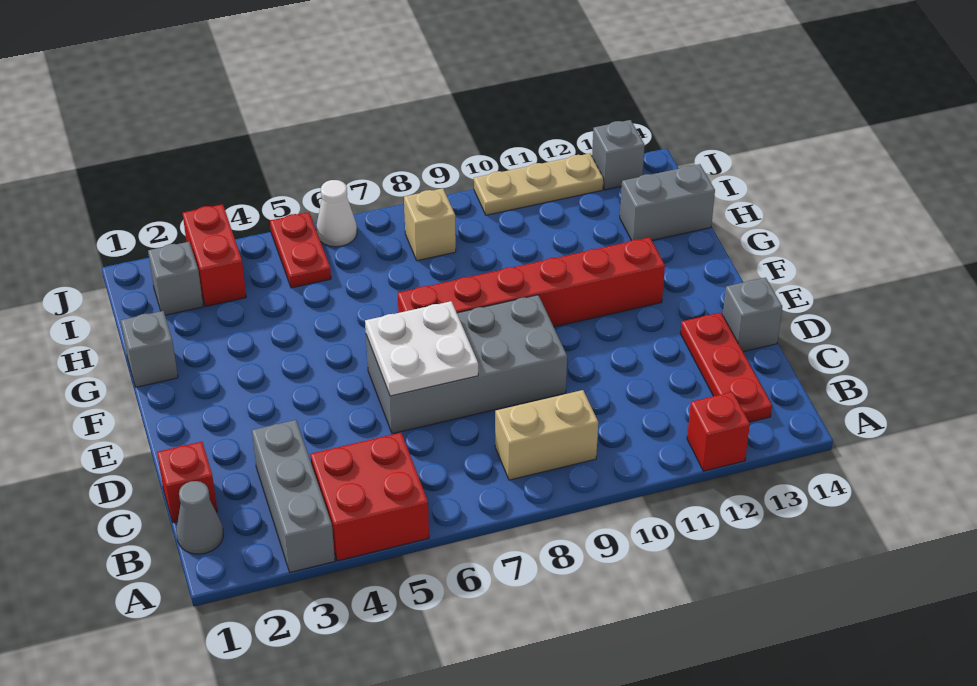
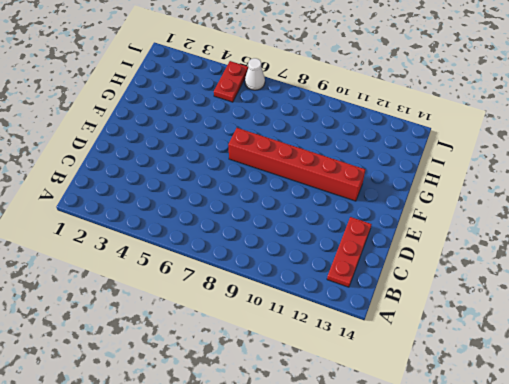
none -> grey brick A3:C3 level 1
none -> red brick A4:B5 level 1
none -> red brick A12 level 1

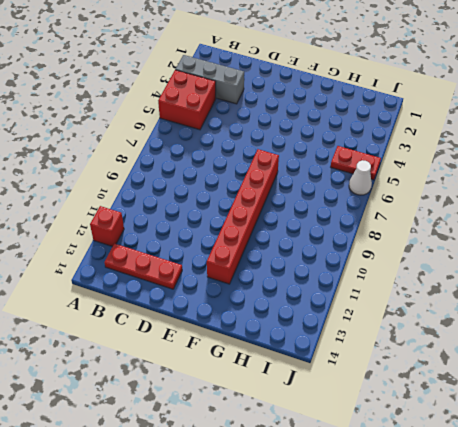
none -> grey cone B1 level 1
none -> tan brick B8:B9 level 1
none -> red brick C1 level 1

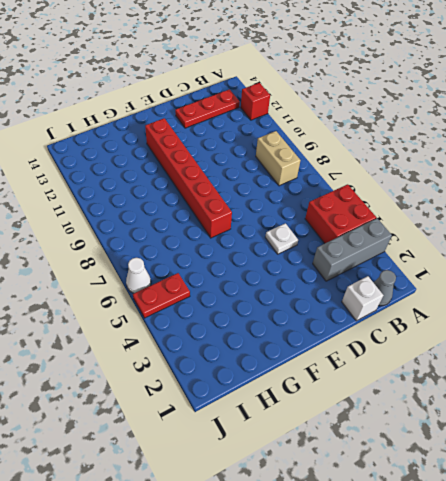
white brick C1 level 1 -> red brick C1 level 1
white plate D5 level 1 -> none
none -> grey brick D6:E9 level 1
none -> grey brick D14 level 1
none -> grey brick G1 level 1

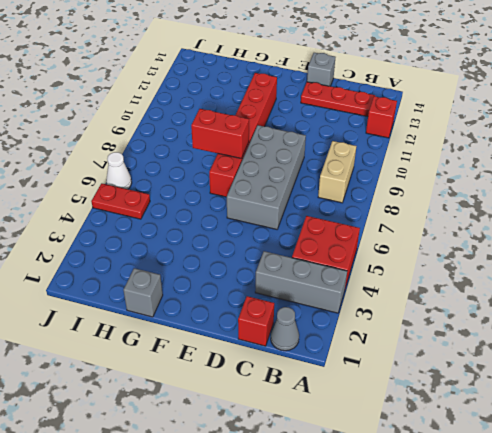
red brick F8:G8 level 2 -> red brick I3:J3 level 1
none -> grey brick H13:H14 level 1
none -> grey brick I2 level 1
none -> tan brick I8 level 1

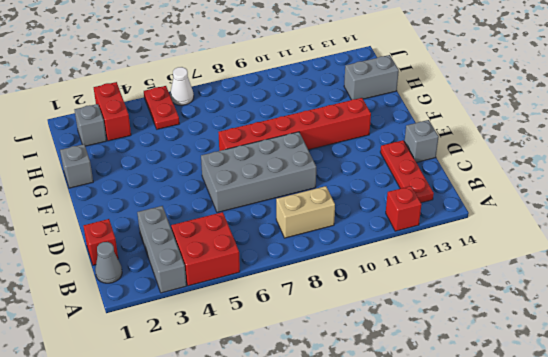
none -> tan brick I8 level 1
none -> tan plate J10:J12 level 1
none -> grey brick J13 level 1

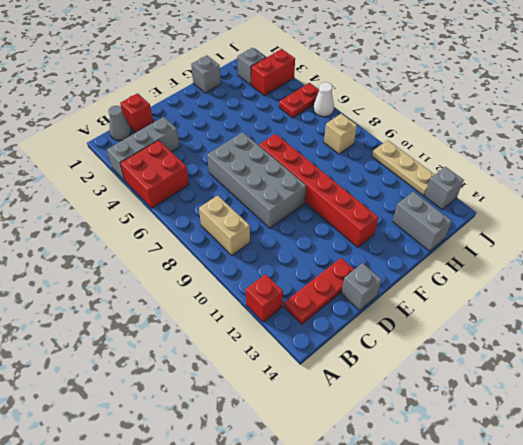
none -> white plate D6:E7 level 2

